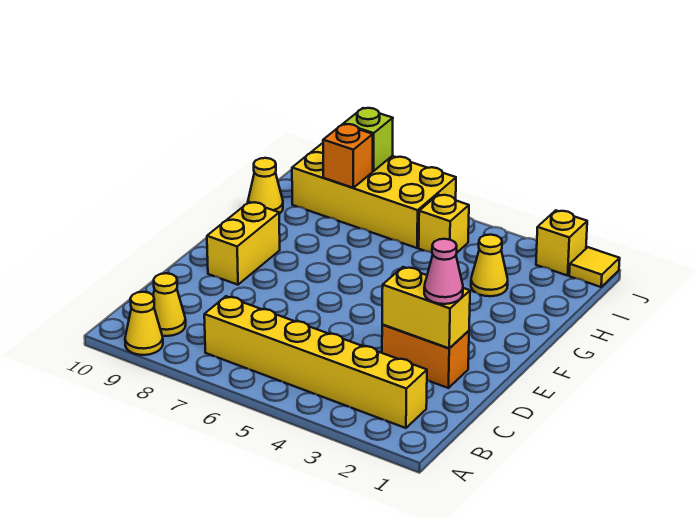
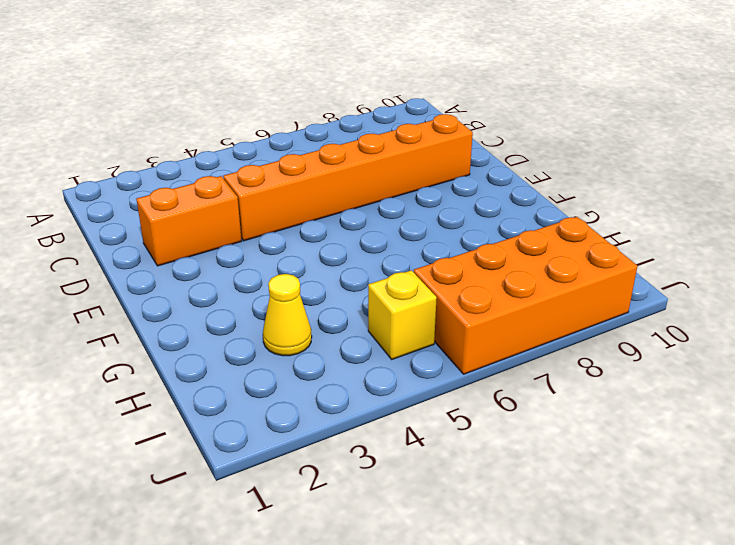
orange brick D4:D9 level 1 -> none
orange brick I6:J9 level 1 -> yellow brick I6:J9 level 1
none -> yellow cone A9 level 1
none -> yellow brick B2:B7 level 1
none -> yellow cone B9 level 1

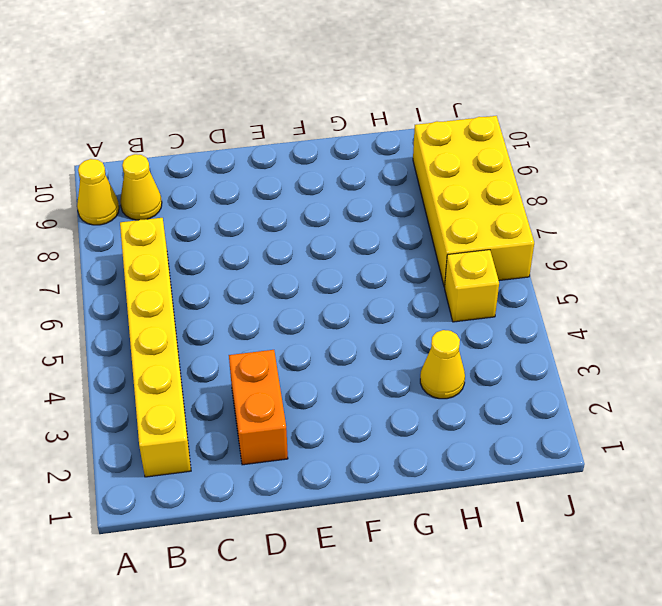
none -> yellow brick E9:F9 level 1
none -> yellow cone H10 level 1
none -> yellow tile J1 level 1

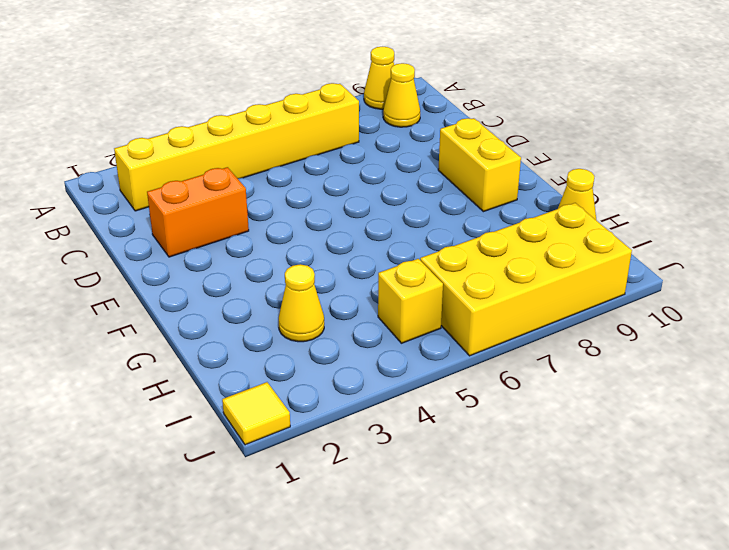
none -> yellow brick J2 level 1
none -> yellow brick D2:D3 level 2
none -> orange brick I8 level 2

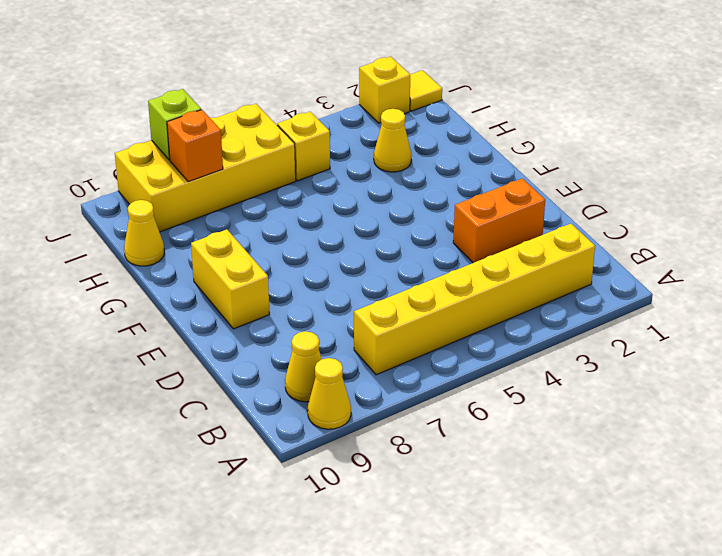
none -> yellow brick D2:D3 level 2
none -> pink cone D2 level 3

